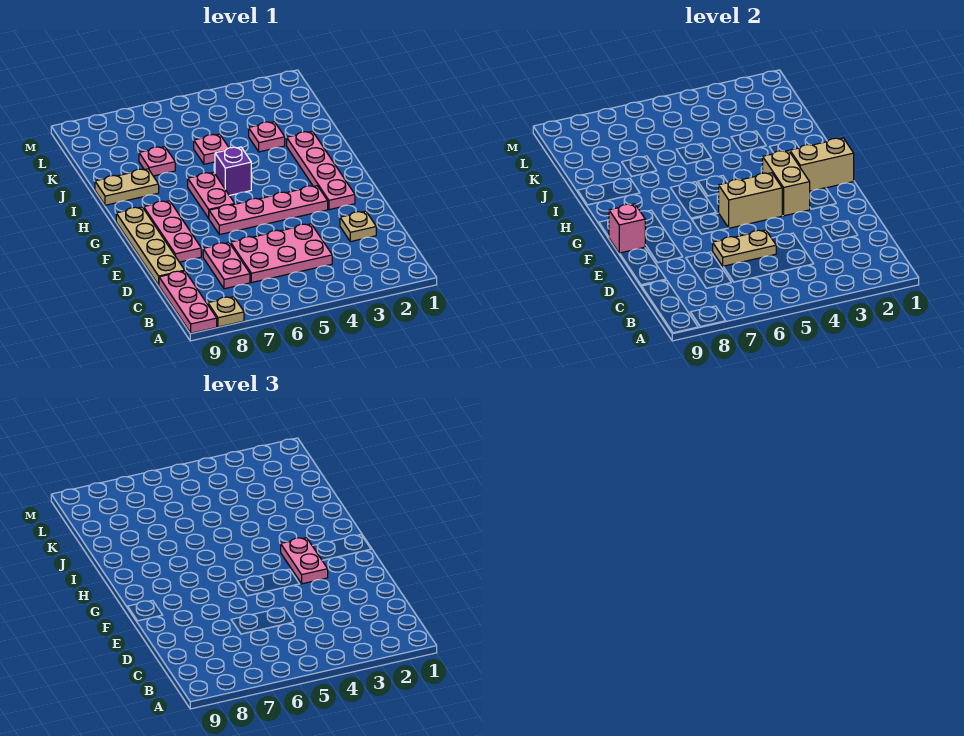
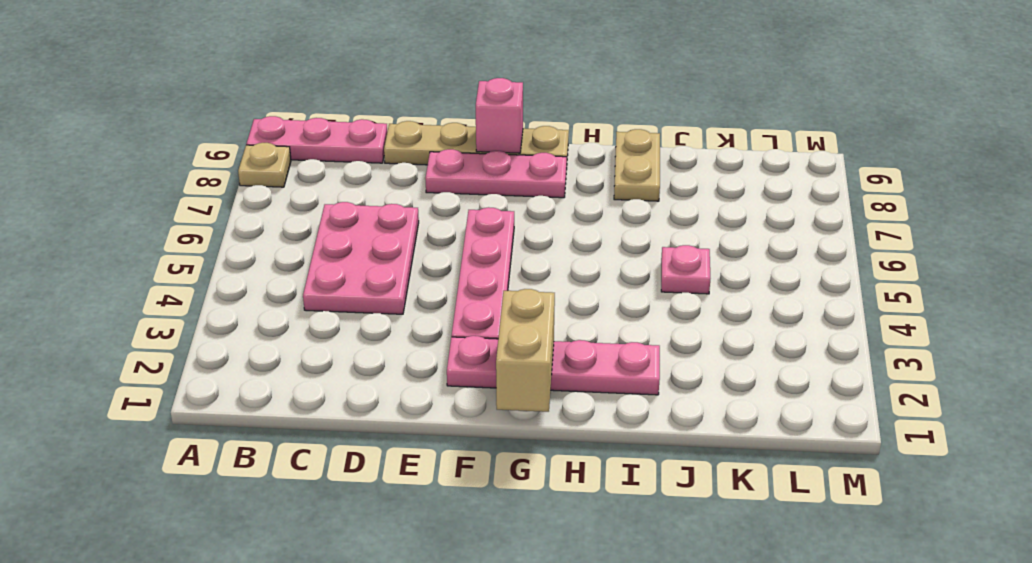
none -> pink plate C7:D7 level 1
none -> tan plate D2 level 1
none -> pink plate G6:H6 level 1

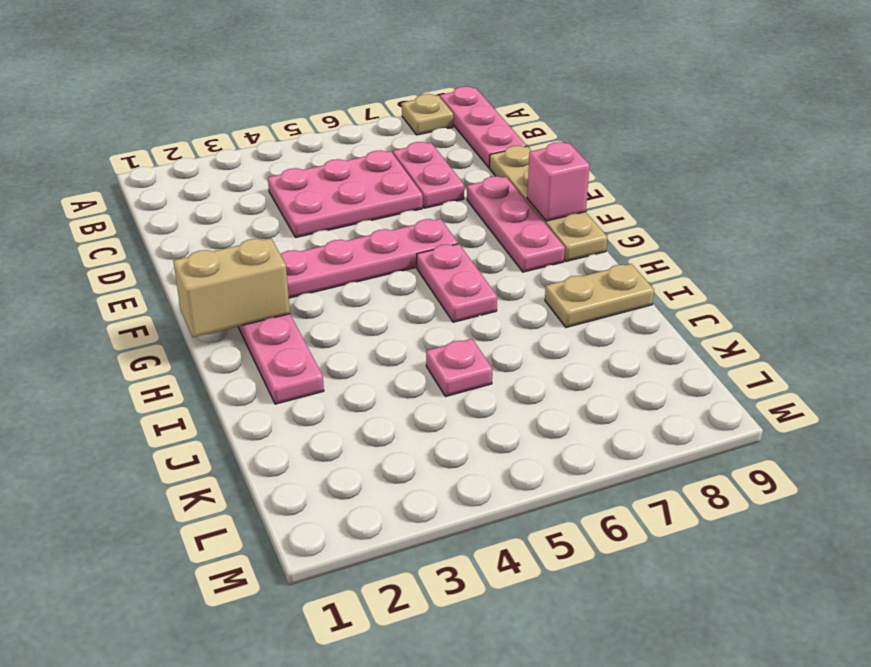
none -> tan plate D2 level 1
none -> purple brick H5 level 1
none -> pink plate J3 level 1

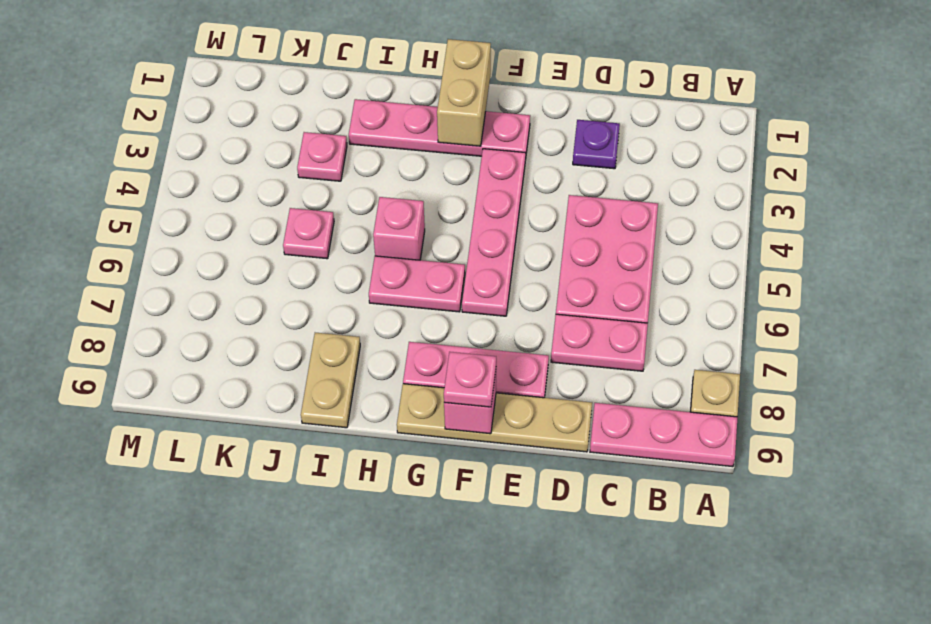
purple plate D2 level 1 -> tan plate D2 level 1
pink plate F9 level 3 -> pink plate J7 level 1
pink brick H5 level 1 -> purple brick H5 level 1
none -> tan plate D5:D6 level 2
none -> tan brick F3:G3 level 2
none -> tan brick F4:F5 level 2

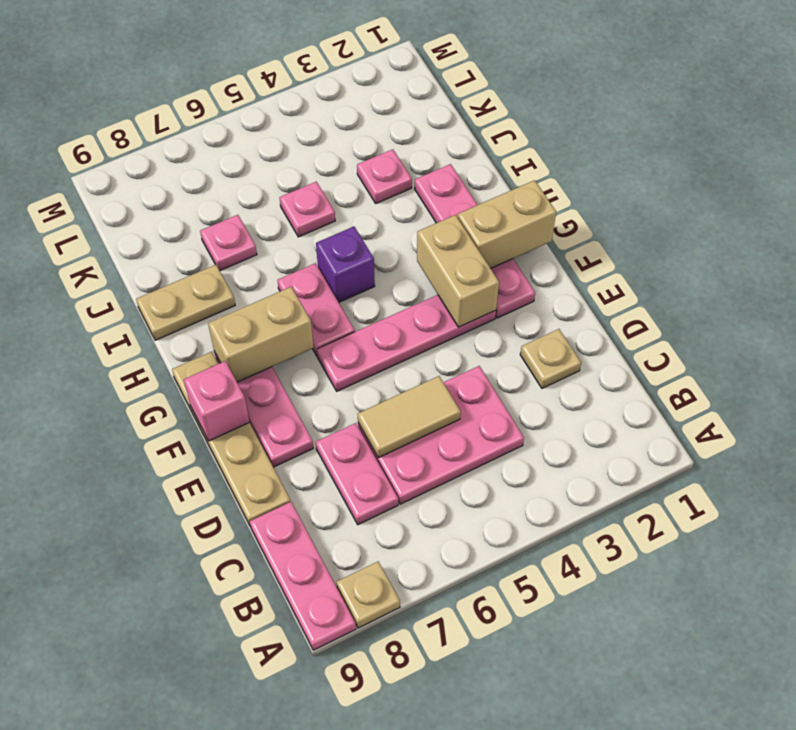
tan tile D5:D6 level 2 -> tan plate D5:D6 level 2
tan brick G7:G8 level 2 -> tan brick F4:F5 level 2
none -> pink plate F3:G3 level 3

